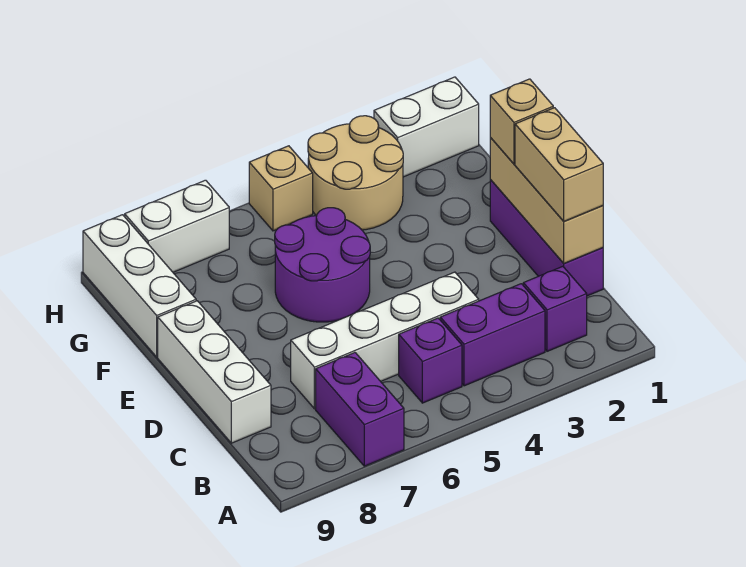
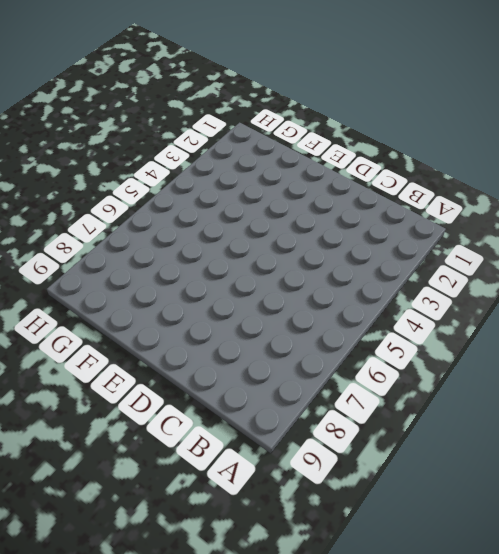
none -> purple brick A7:B7 level 1
none -> purple brick B2 level 1
none -> purple brick B3:B4 level 1

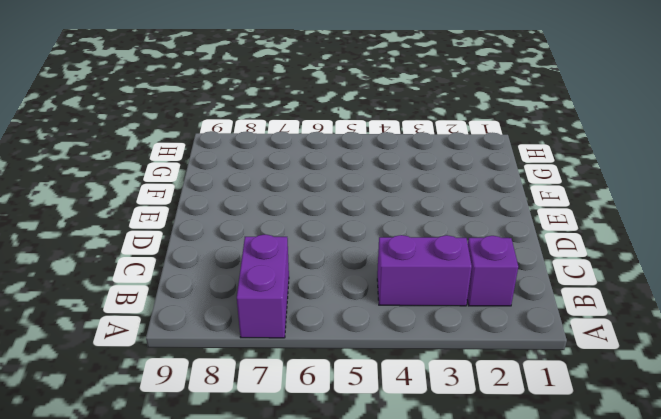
none -> purple brick B5 level 1
none -> purple brick C1:E1 level 1
none -> white brick C4:C7 level 1

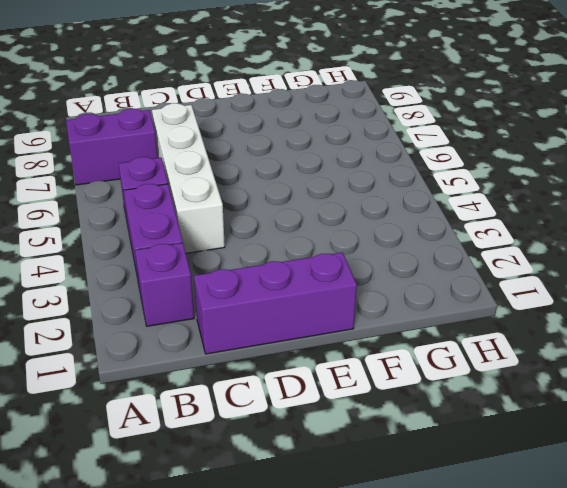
none -> white brick C9:E9 level 1
none -> purple round brick E5:F6 level 1
none -> white brick F9:H9 level 1

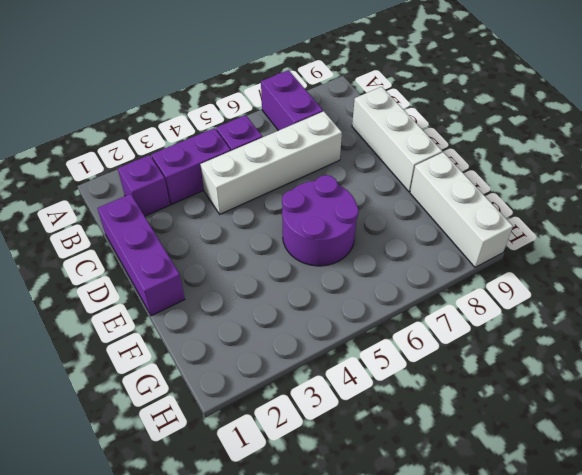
none -> tan round brick G3:H4 level 1
none -> white brick H1:H2 level 1
none -> tan brick H5 level 1

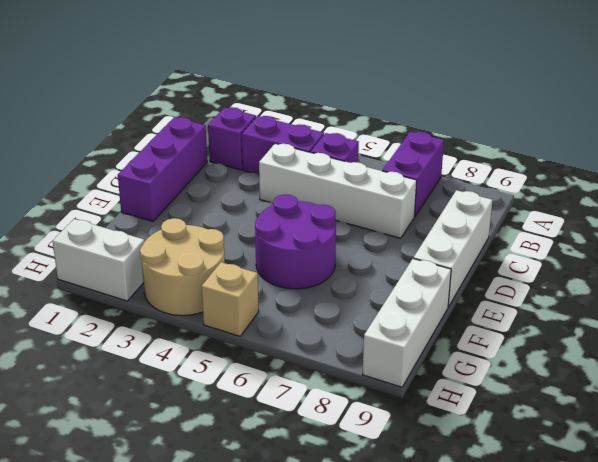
none -> white brick H7:H8 level 1
none -> tan brick C1:E1 level 2
none -> tan brick C1:D1 level 3

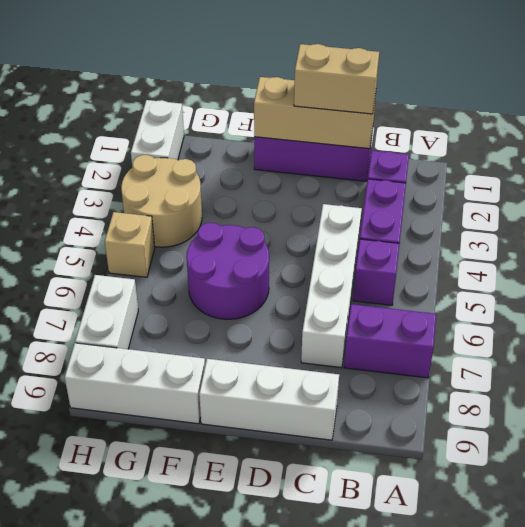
none -> tan brick E1 level 3

